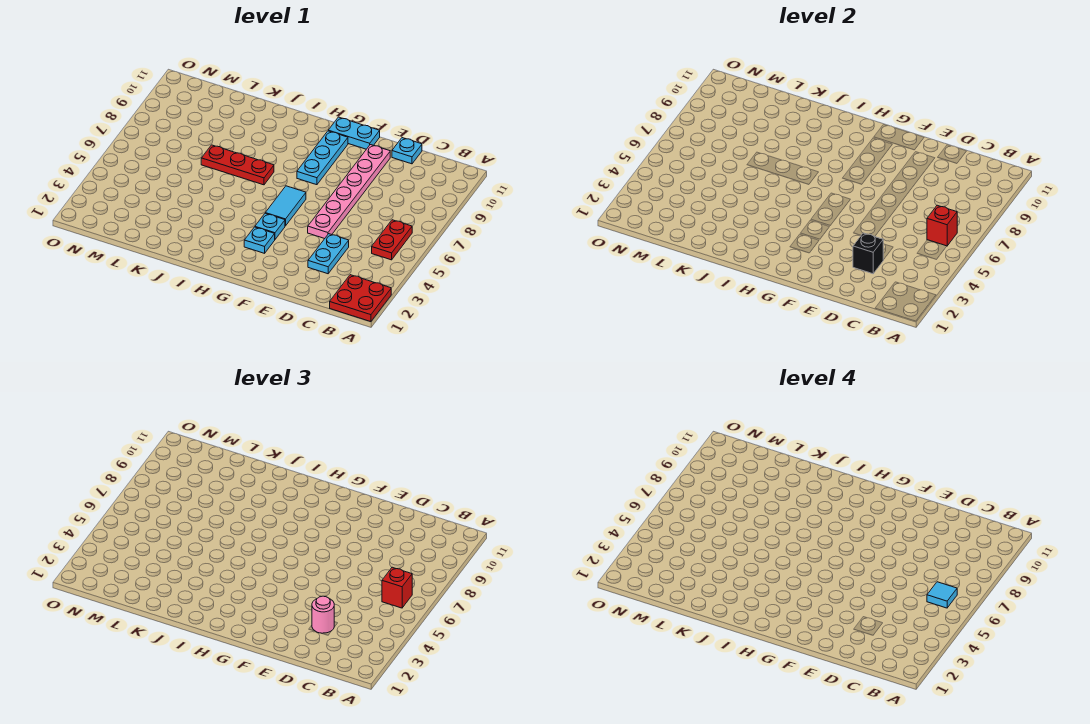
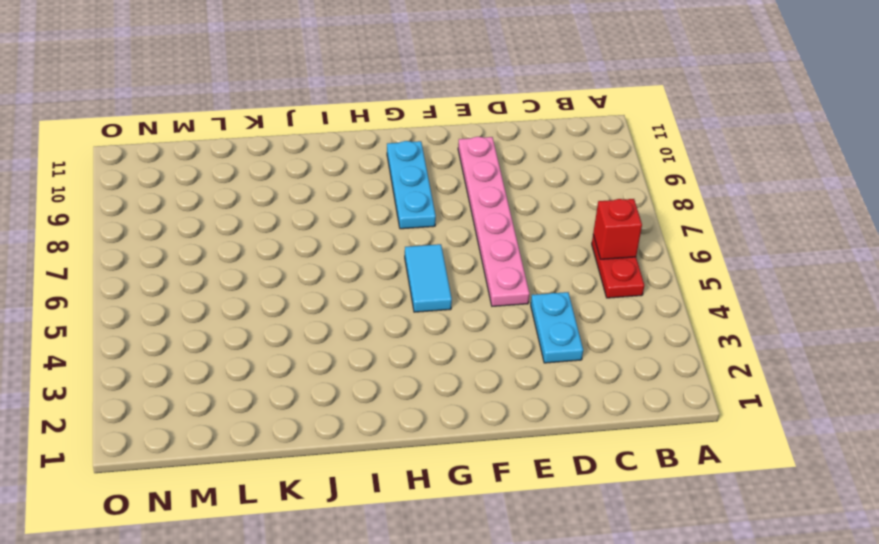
none -> red plate A1:B2 level 1
none -> cyan plate D11 level 1
none -> cyan plate F11:G11 level 1

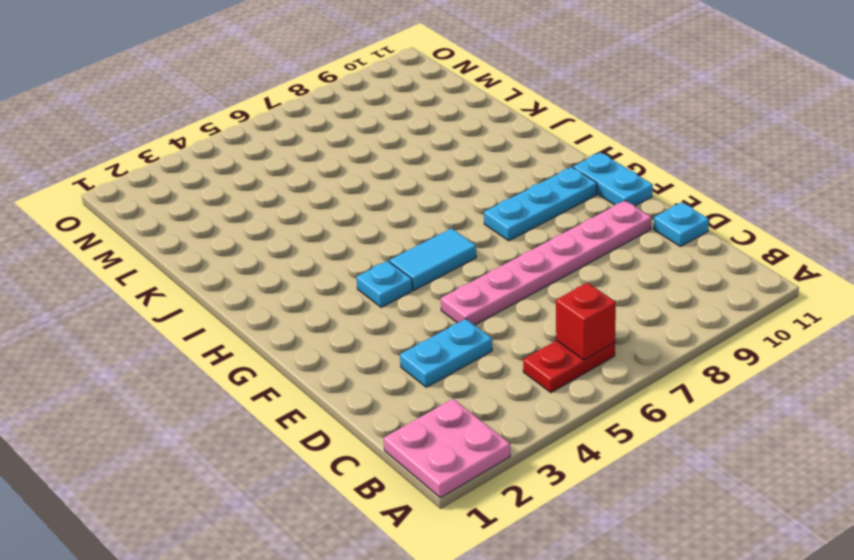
pink plate A1:B2 level 1 -> red plate A1:B2 level 1
none -> cyan plate G3 level 1
none -> red plate I7:K7 level 1
none -> black brick D3 level 2

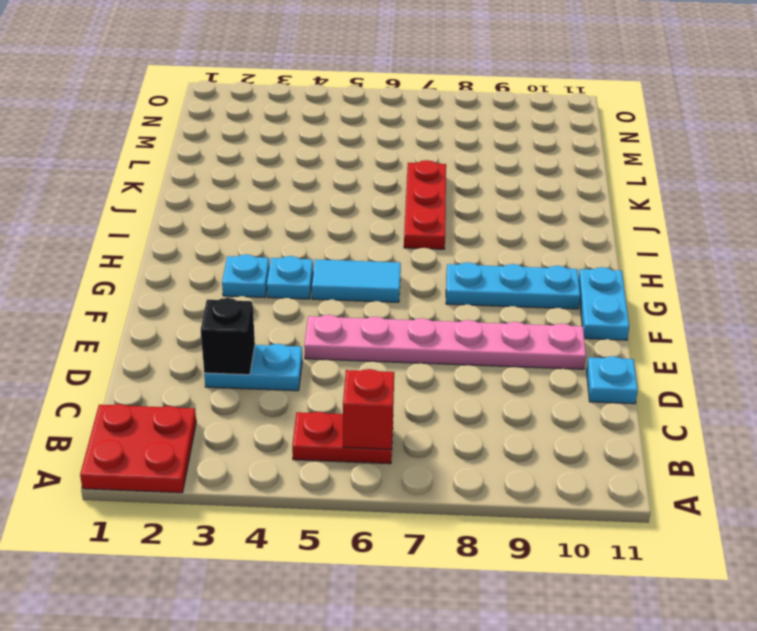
none -> red brick B6 level 3
none -> pink round brick D3 level 3
none -> cyan tile B6 level 4

